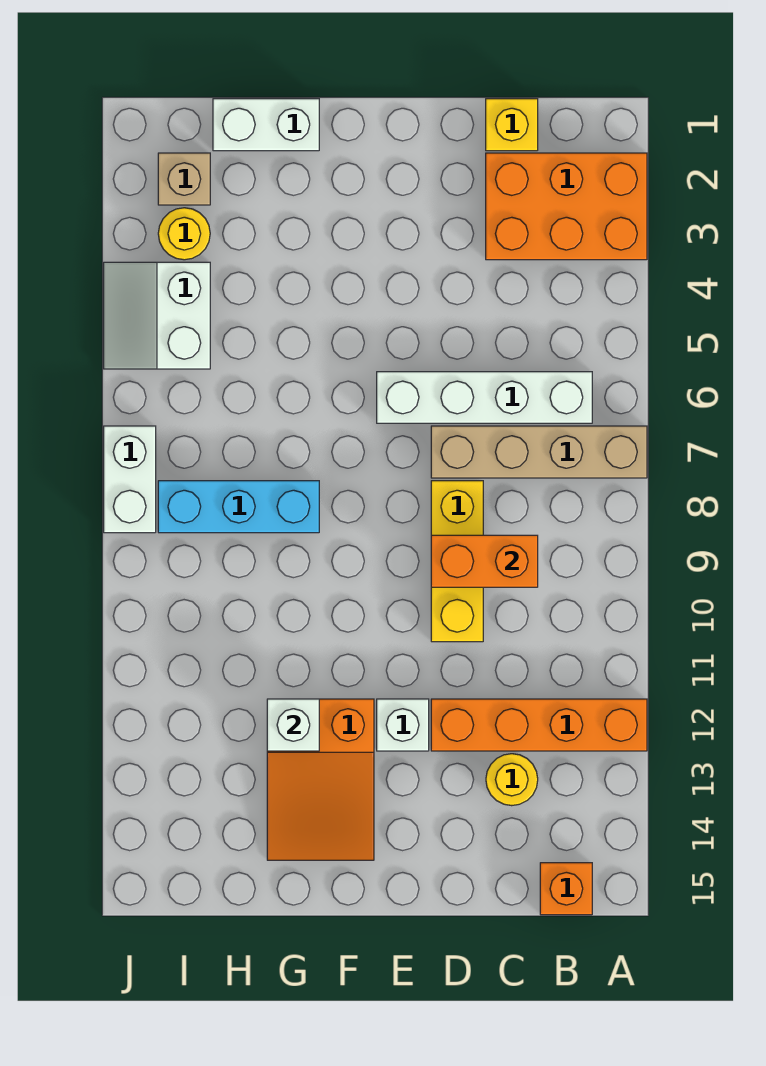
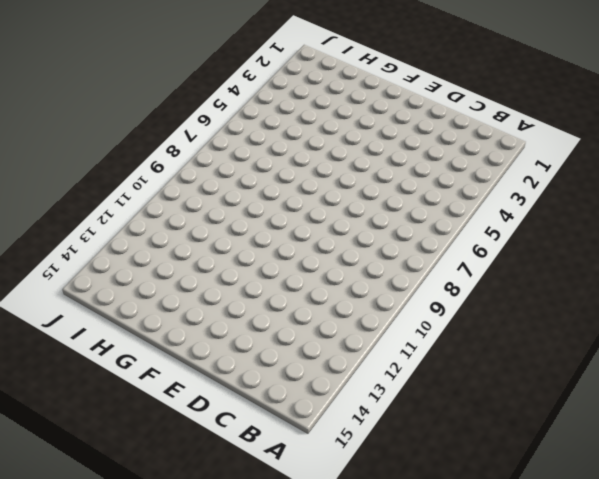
none -> orange brick A2:C3 level 1
none -> tan brick A7:D7 level 1
none -> orange brick A12:D12 level 1

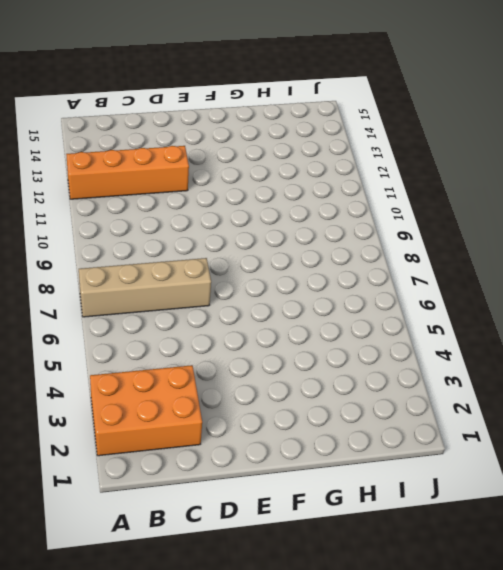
none -> white brick B6:E6 level 1
none -> orange brick B15 level 1
none -> yellow brick C1 level 1

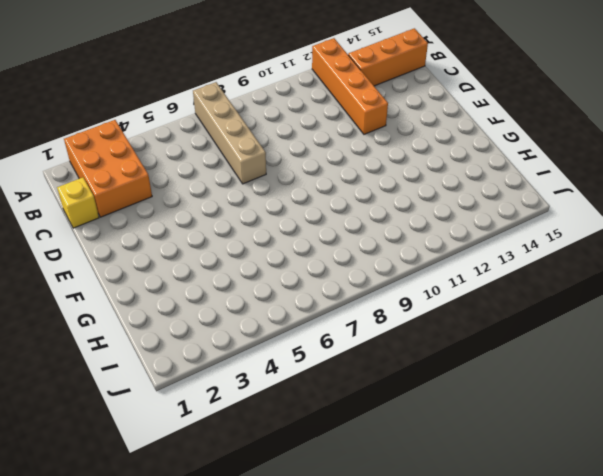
orange brick B13:B15 level 1 -> orange brick B15 level 1
none -> white brick B6:E6 level 1
none -> yellow round brick C13 level 1
none -> yellow brick D8:D10 level 1

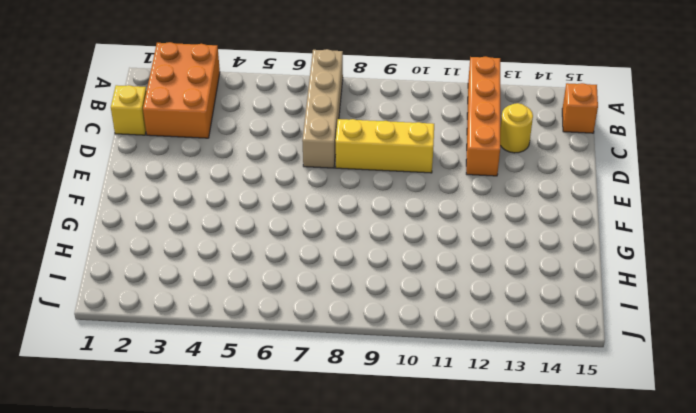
none -> white brick B6:E6 level 1
none -> white brick E12 level 1
none -> orange slope F12:G14 level 1 top 12

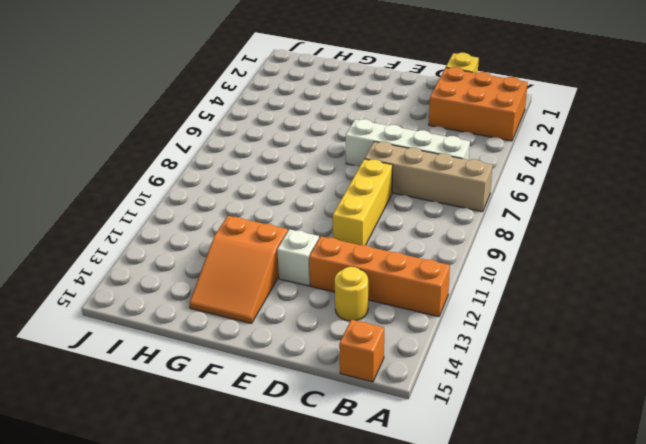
none -> white brick G1:H1 level 1
none -> cyan brick G8:I8 level 1
none -> tan brick I2 level 1

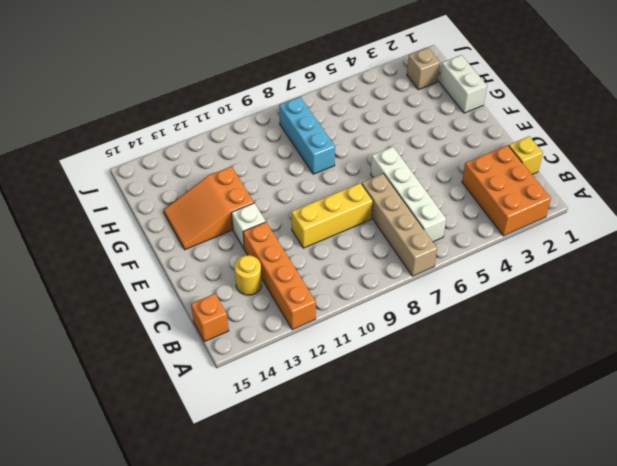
none -> yellow round brick I3 level 1
none -> white slope I4:J5 level 1 top I
none -> white brick J7:J8 level 1

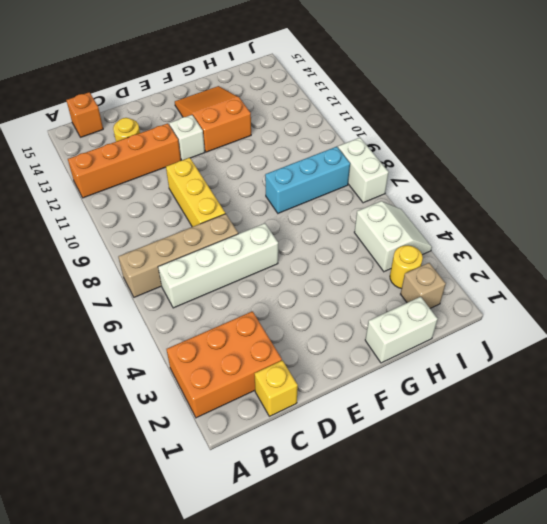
none -> orange brick C9:D9 level 2
none -> white brick G12 level 2

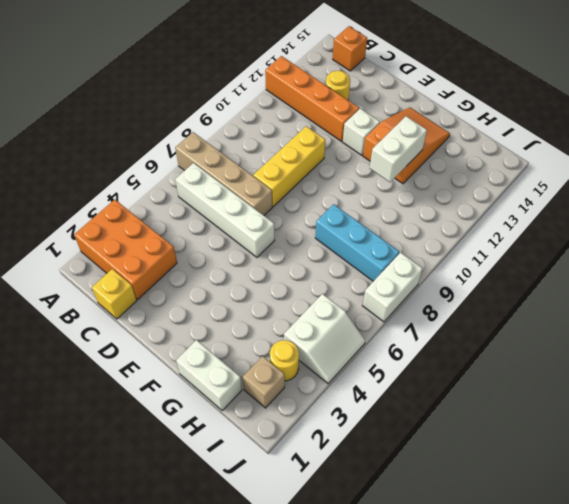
white brick G11:G12 level 2 -> white brick G12 level 2
none -> orange brick C9:D9 level 2

